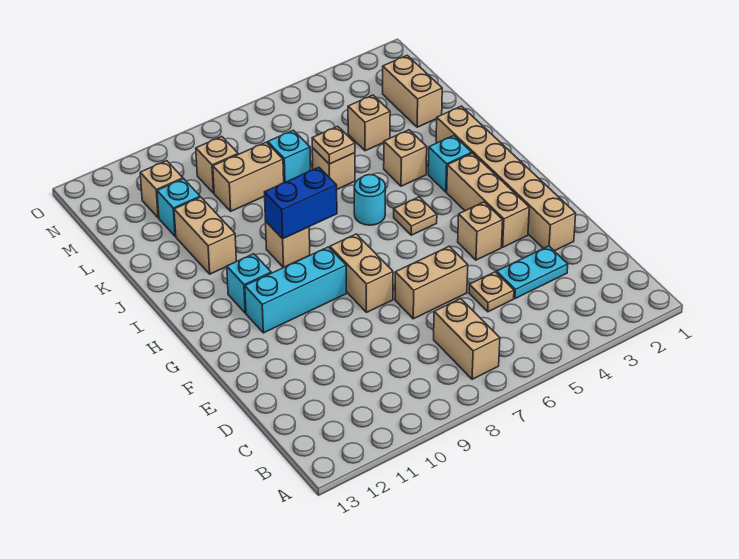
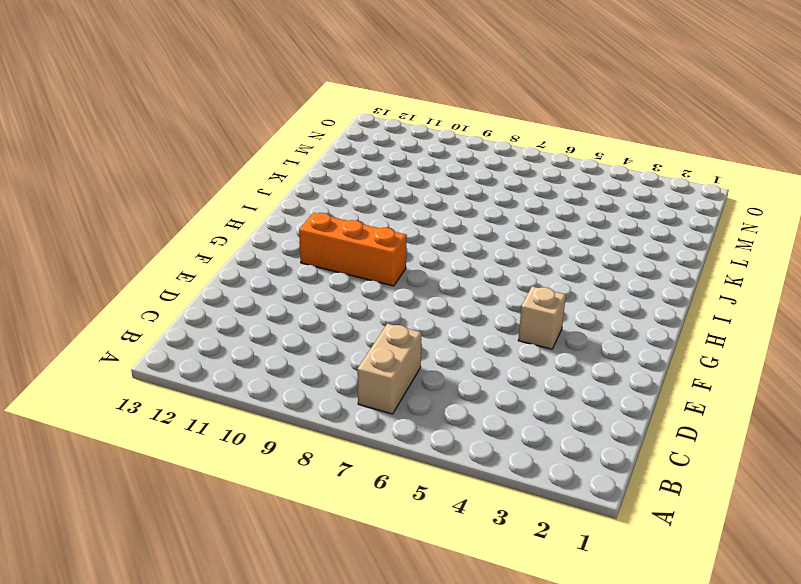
orange brick G9:G11 level 1 -> cyan brick G9:G11 level 1
none -> cyan plate D3:D4 level 1
none -> tan plate D5 level 1
none -> tan brick E2:J2 level 1

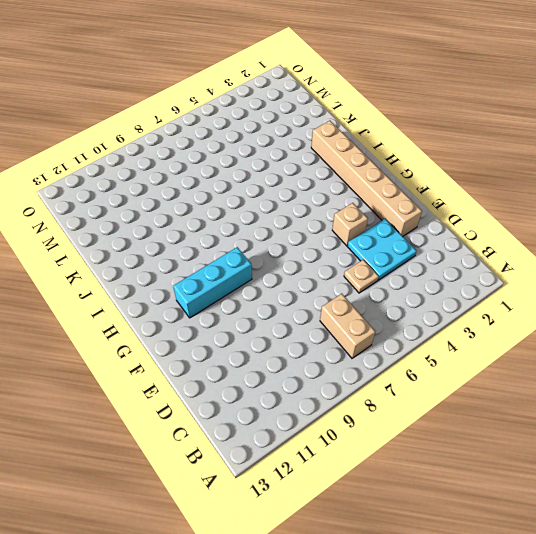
cyan plate D3:E4 level 1 -> cyan plate D3:D4 level 1
none -> tan brick E6:E7 level 1
none -> tan brick F3:H3 level 1
none -> tan brick F8:G8 level 1

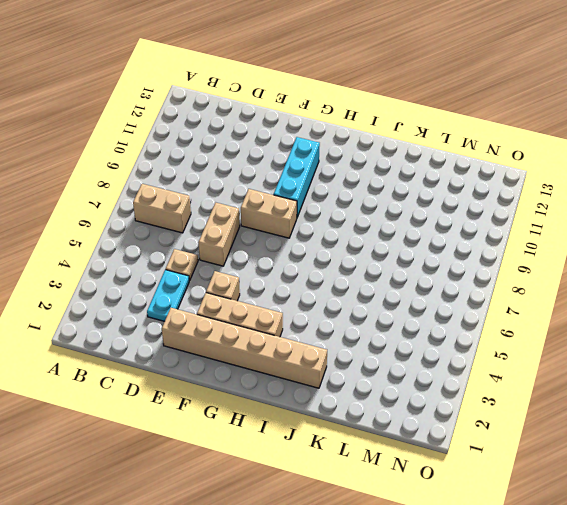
none -> tan plate H5 level 1
none -> cyan brick H11 level 1
none -> cyan brick I3 level 1

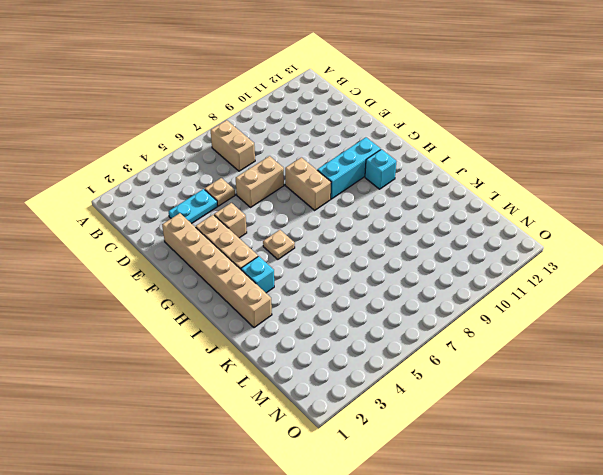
none -> cyan round brick I6 level 1
none -> tan brick I9 level 1
none -> tan brick J4 level 1

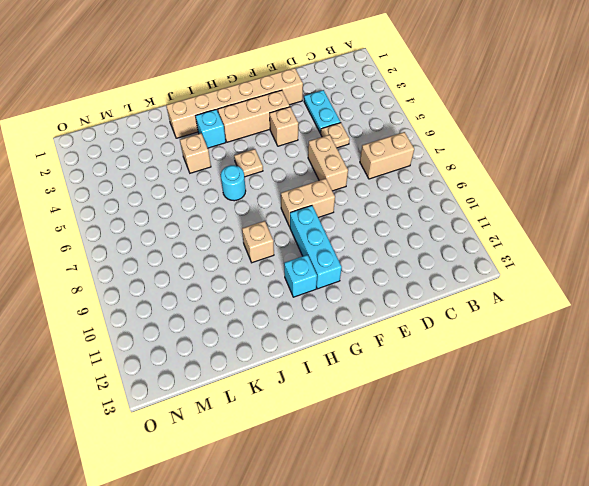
none -> tan brick J11:K11 level 1
none -> tan brick K6 level 1
none -> tan brick L2:M2 level 1

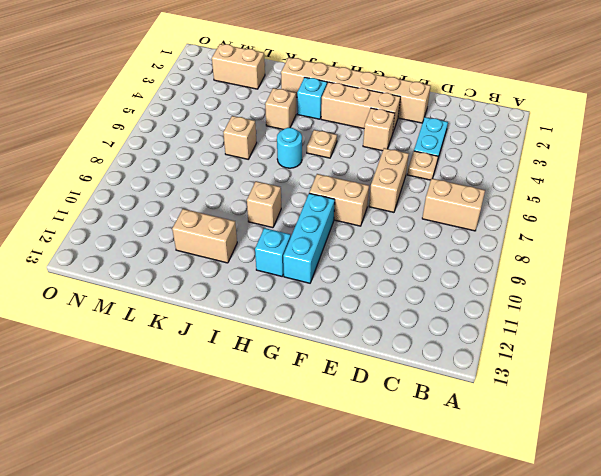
none -> tan brick L4 level 1
none -> cyan brick L7 level 1
none -> tan brick L8:L9 level 1

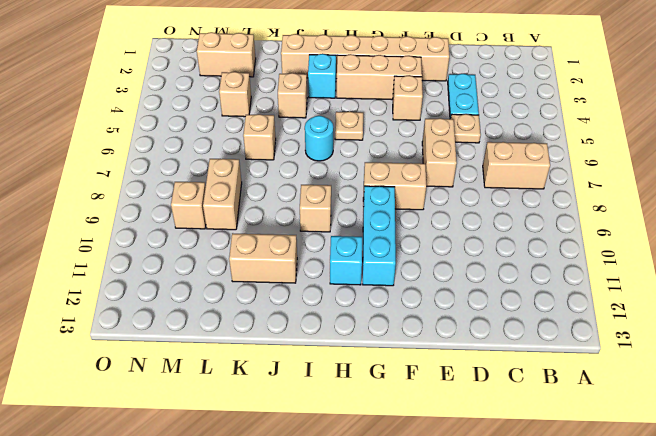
none -> cyan brick L7 level 1
none -> cyan brick L11 level 1
none -> tan brick M11 level 1

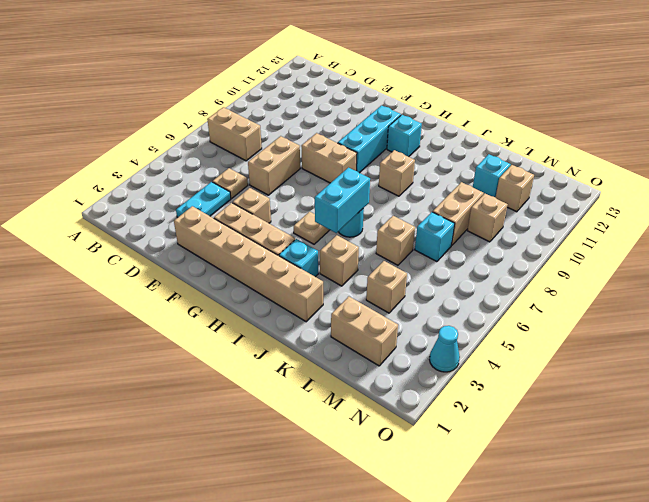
cyan brick I5:I6 level 2 -> none
cyan cone O3 level 1 -> none
none -> tan brick J11:K11 level 1
none -> blue brick I8:I9 level 2
none -> tan plate K6 level 2

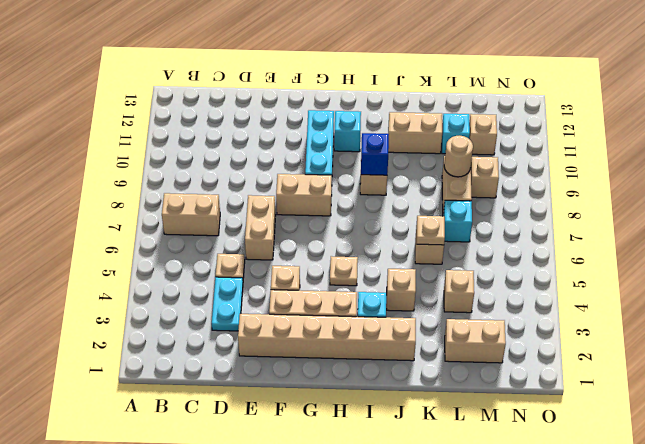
blue brick I9 level 2 -> blue brick I8:I9 level 2
tan round brick L9 level 2 -> none
none -> cyan round brick I6 level 1

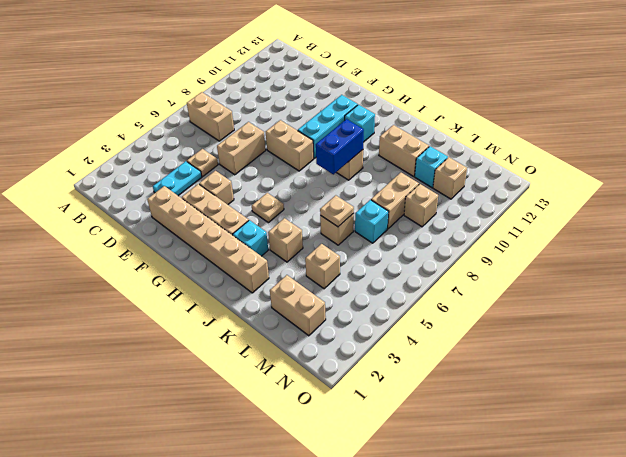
none -> cyan round brick I6 level 1

